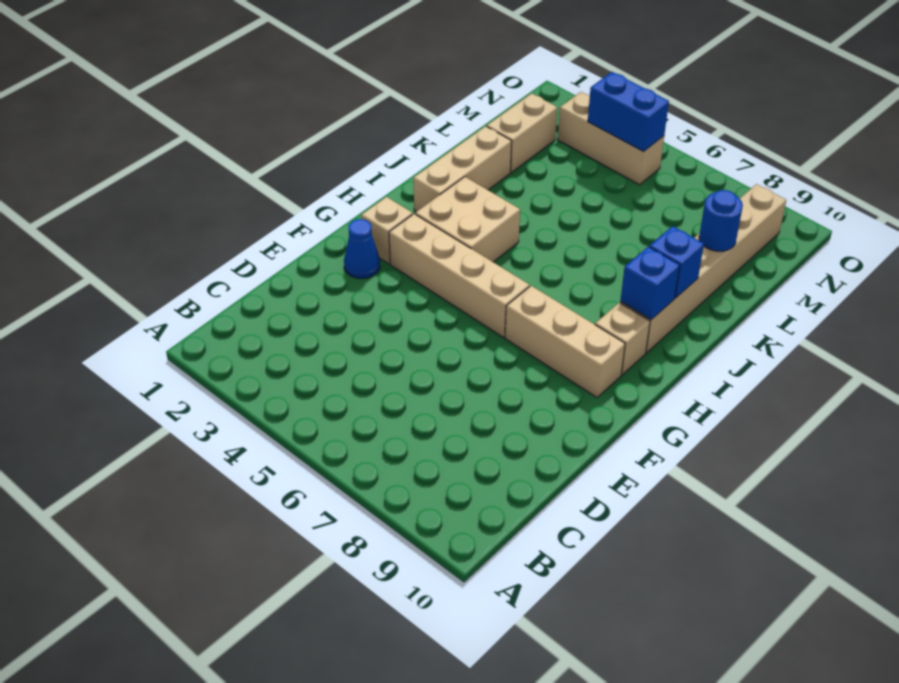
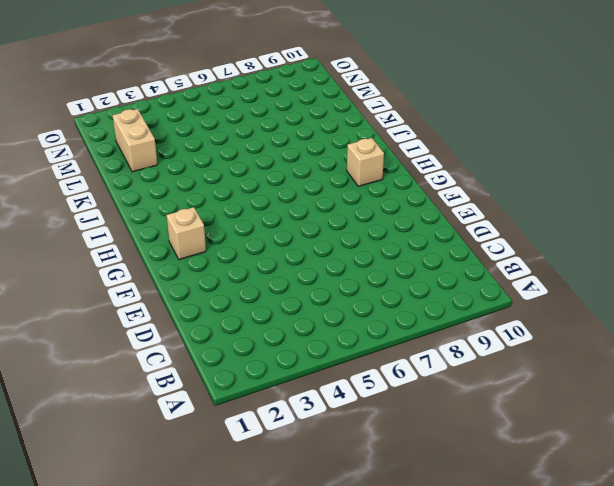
none -> blue cone F2 level 1
none -> tan brick G3:G6 level 1
none -> tan brick G7:G9 level 1

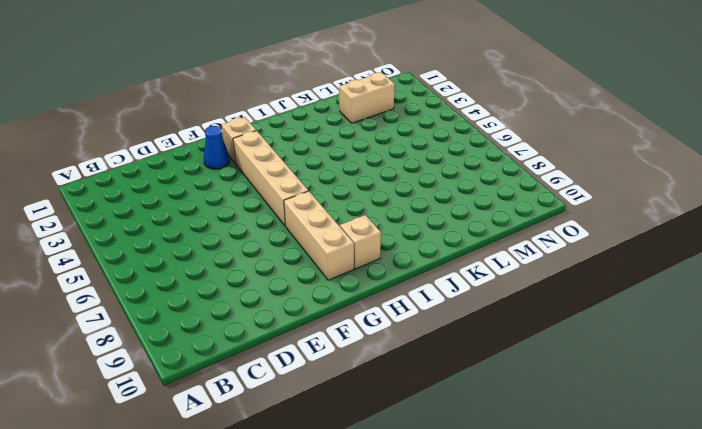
none -> tan brick H3:I4 level 1
none -> tan brick I2:K2 level 1
none -> tan brick I9:N9 level 1

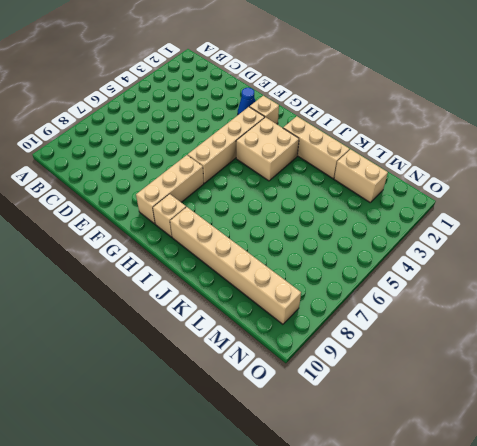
none -> tan brick N3:N5 level 1
none -> blue brick I9 level 2
none -> blue brick J9 level 2

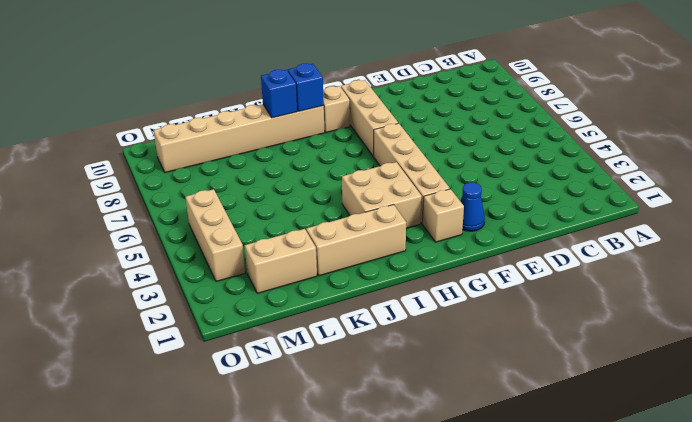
none -> blue round brick L9 level 2
none -> blue brick N4:N5 level 2

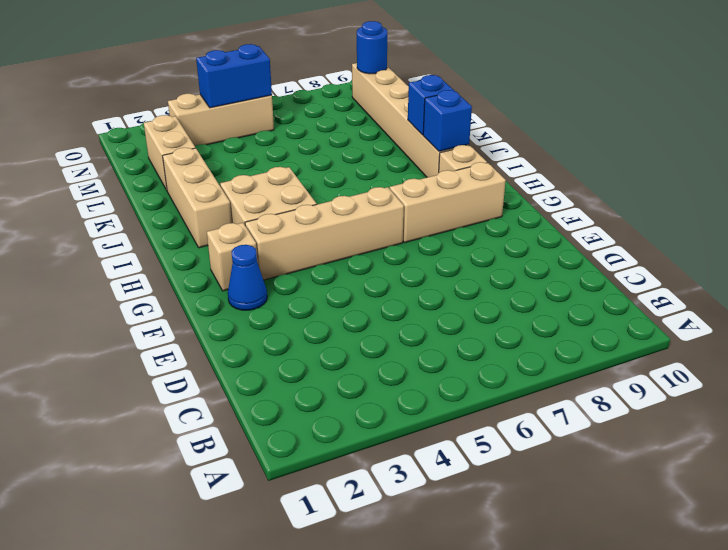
blue round brick N9 level 2 -> blue round brick L9 level 2

